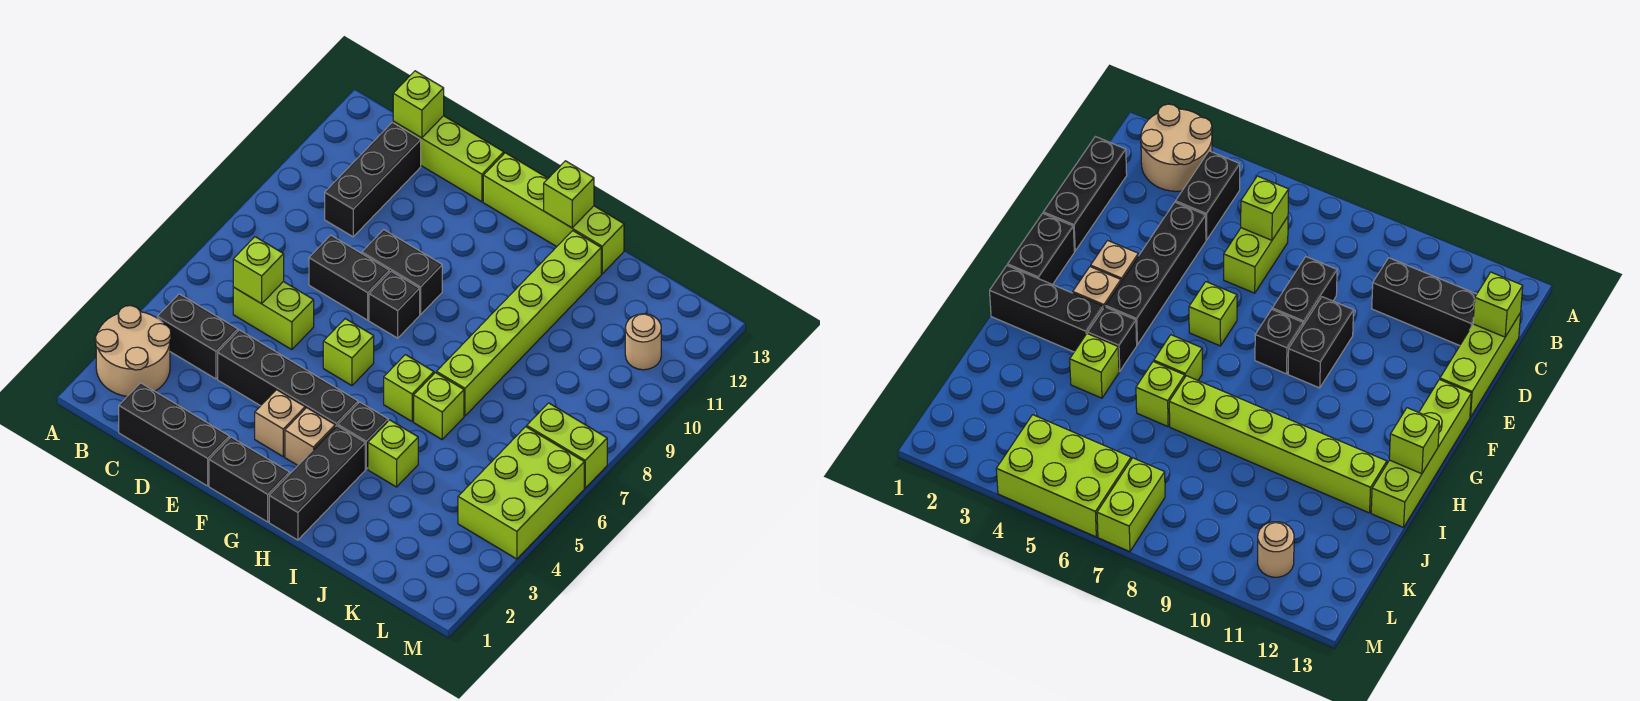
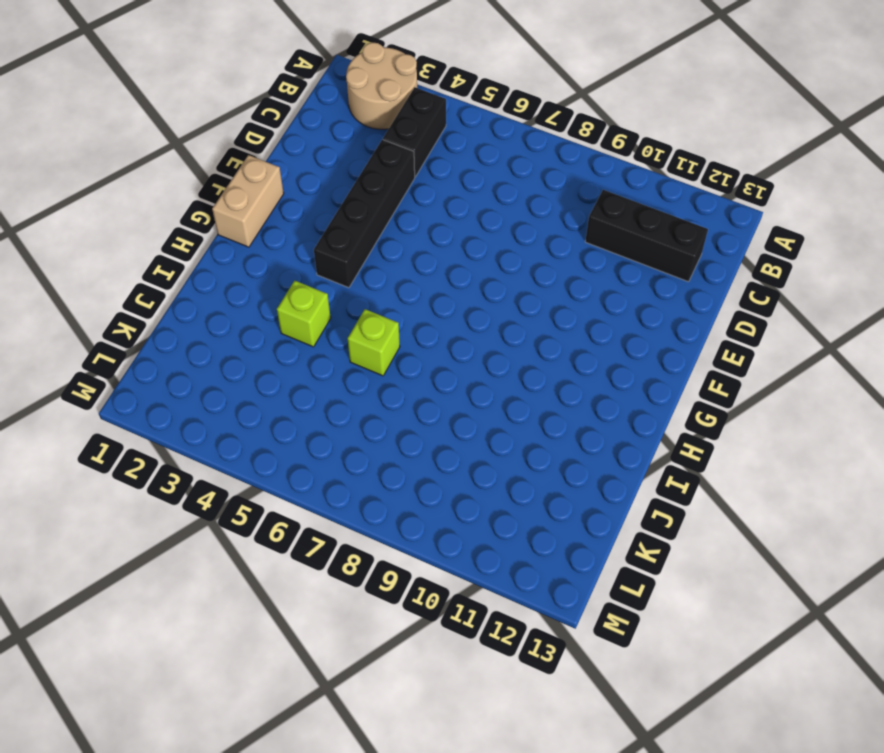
tan brick F1:G1 level 1 -> black brick F1:G1 level 1
none -> black brick C1:E1 level 1
none -> lime brick C6:D6 level 1
none -> lime brick C13:E13 level 1

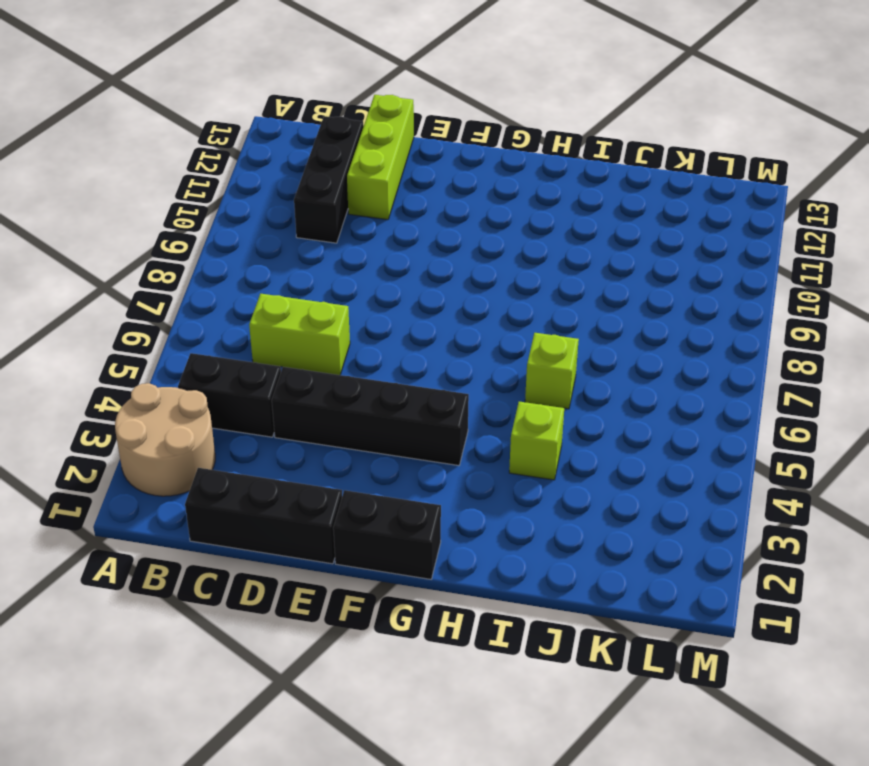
lime brick D11:D13 level 1 -> lime brick C13:E13 level 1
none -> black brick D8:E8 level 1
none -> black brick E9:F9 level 1
none -> tan brick F3 level 1

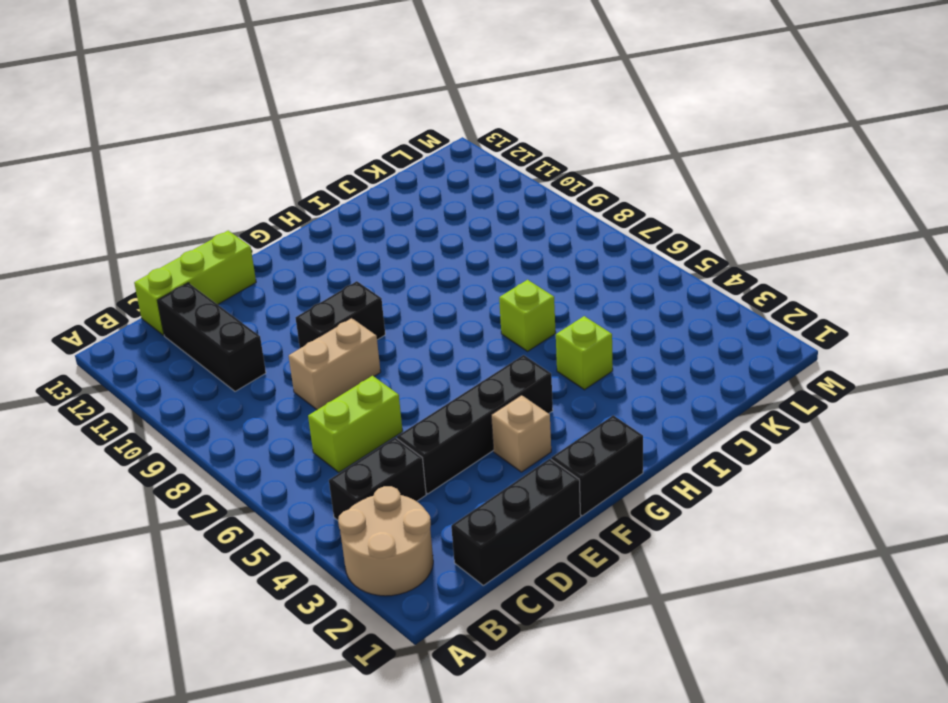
tan brick D8:E8 level 1 -> black brick D8:E8 level 1
none -> lime brick F6 level 1
none -> black brick F8 level 1
none -> lime brick F13:I13 level 1

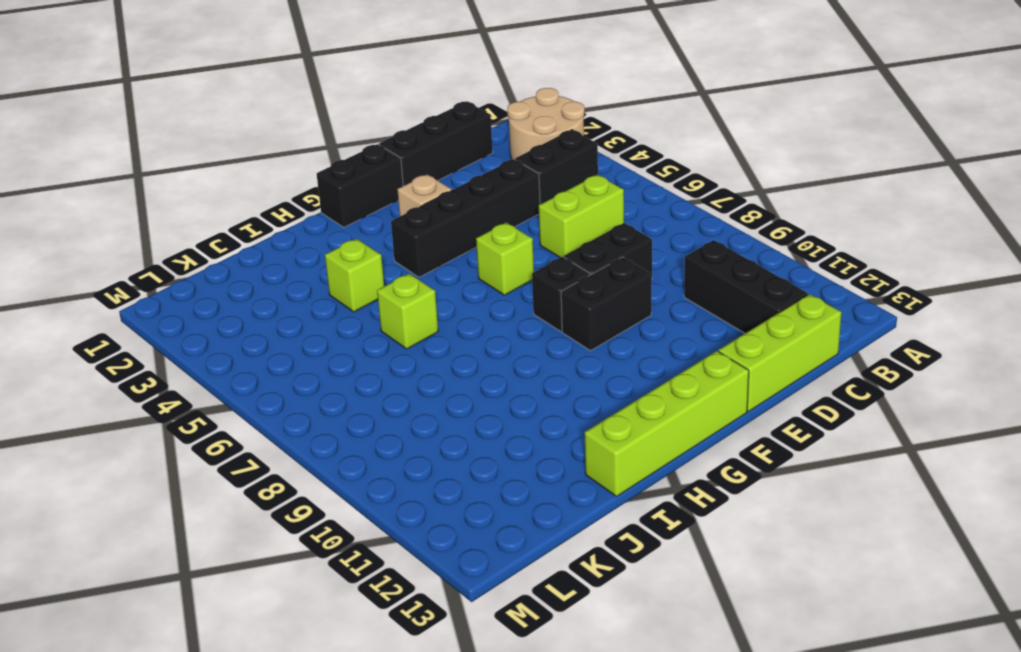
none -> tan brick G3 level 1
none -> black brick H1:H3 level 1
none -> black brick H4 level 1

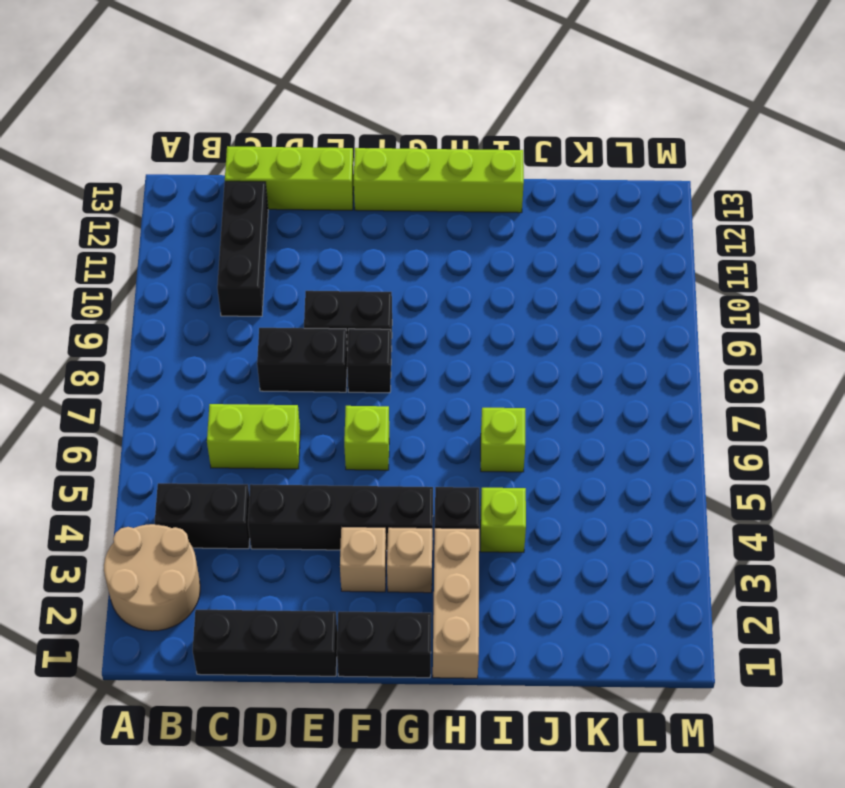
tan brick H1:H3 level 1 -> black brick H1:H3 level 1
none -> lime brick H6 level 1
none -> lime brick I7:I12 level 1
none -> lime brick L4:M6 level 1

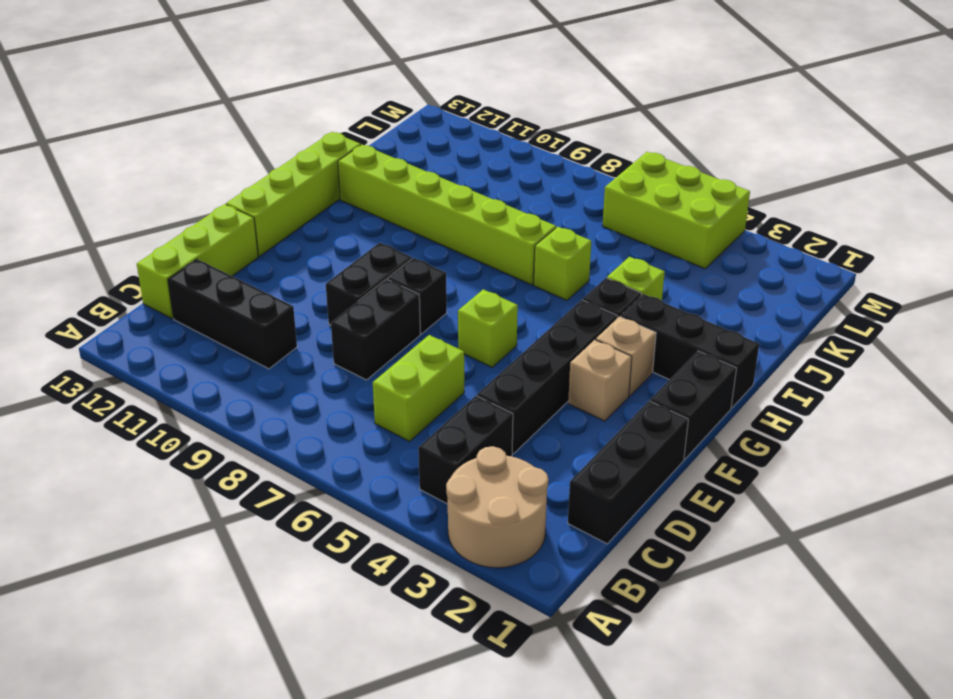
none -> lime brick H6 level 1
none -> lime brick L7:M7 level 1
none -> tan round brick L11 level 1

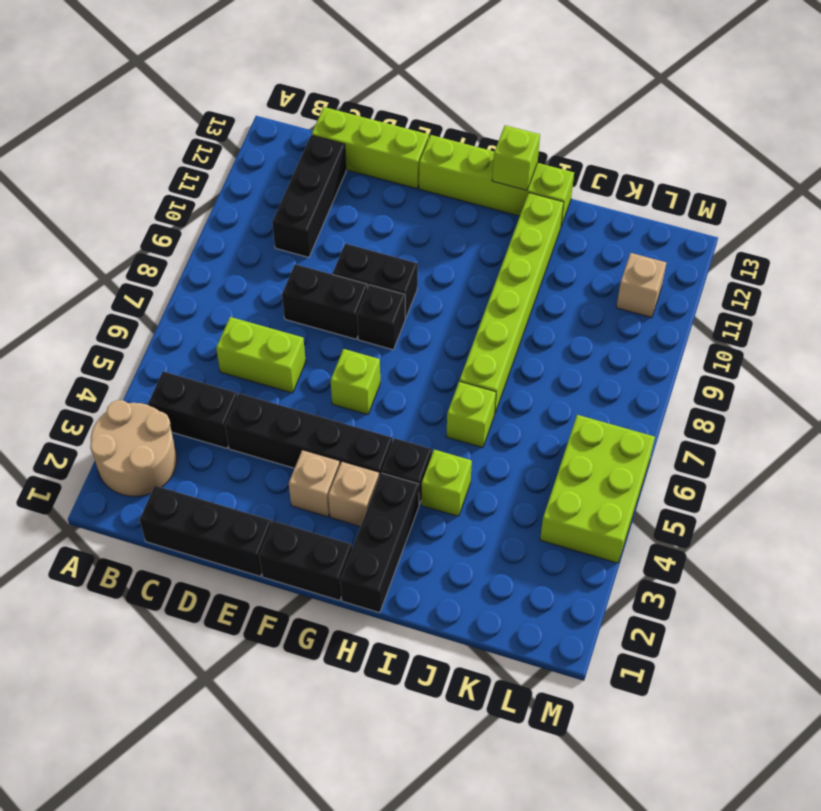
tan brick L11 level 1 -> tan round brick L11 level 1
none -> lime brick H6 level 1
none -> lime brick L7:M7 level 1
none -> lime brick C6 level 2

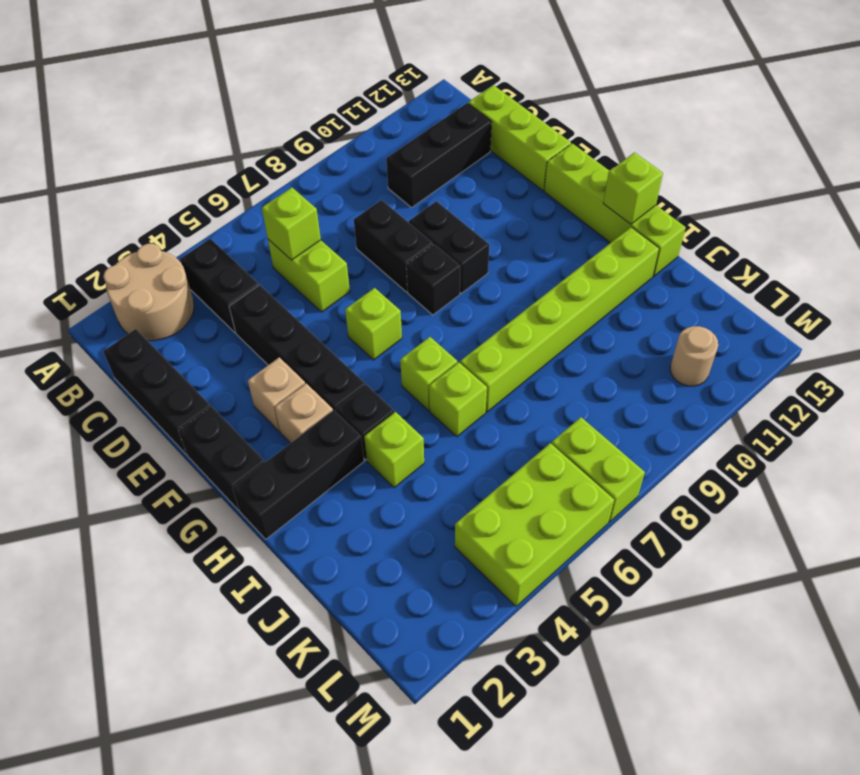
none -> lime brick C13 level 2

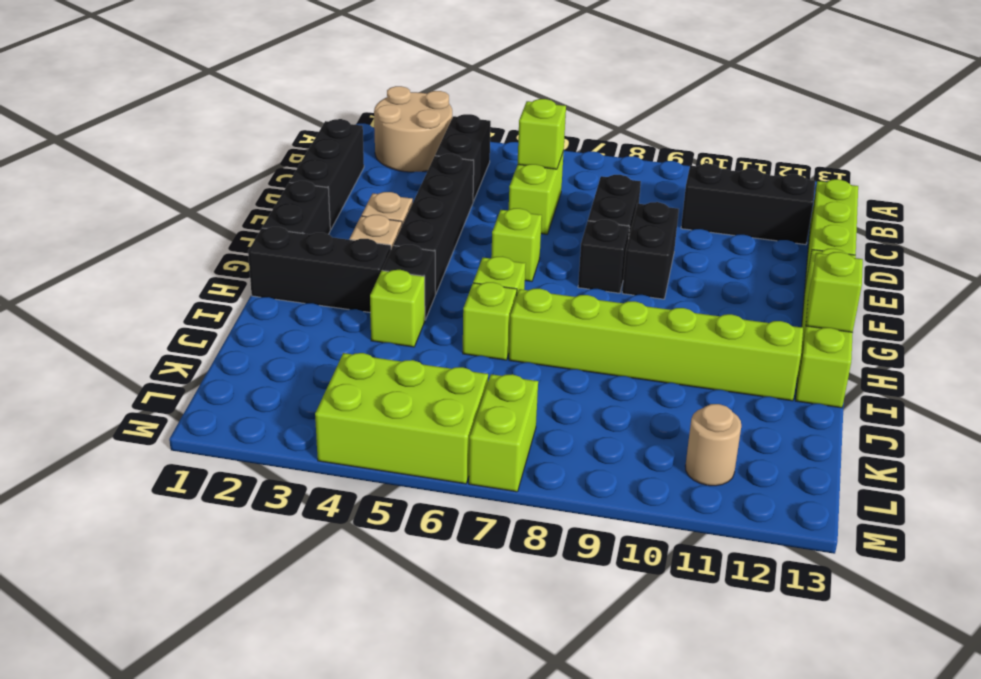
none -> lime brick C13 level 2

